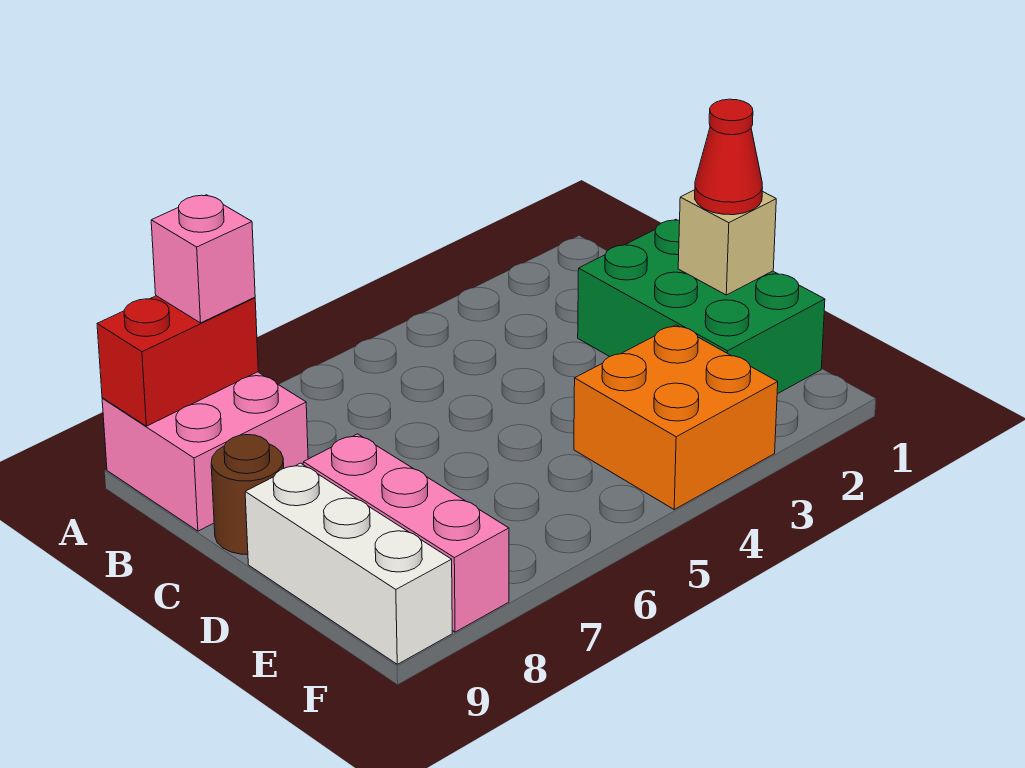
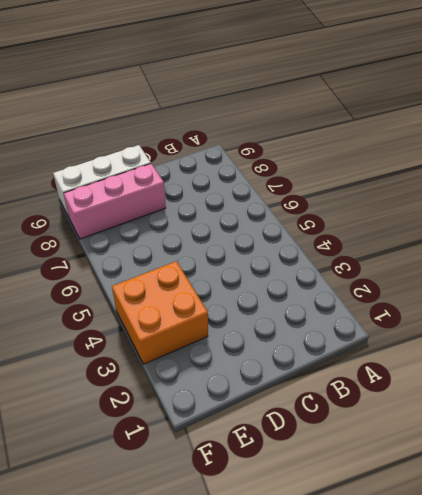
none -> pink brick A8:B9 level 1
none -> green brick C1:E2 level 1

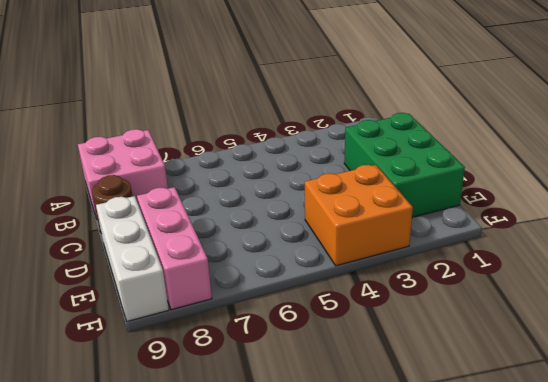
none -> red brick A8:A9 level 2
none -> tan brick D1 level 2

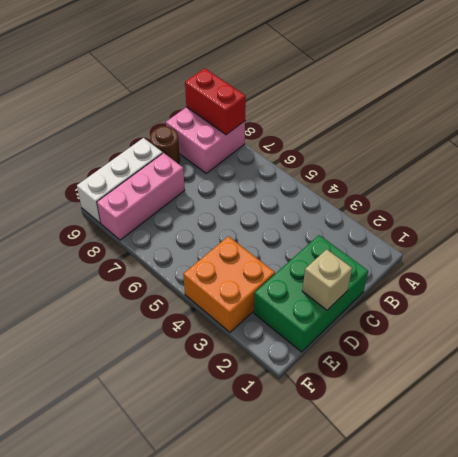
none -> pink brick A8 level 3
none -> red cone D1 level 3

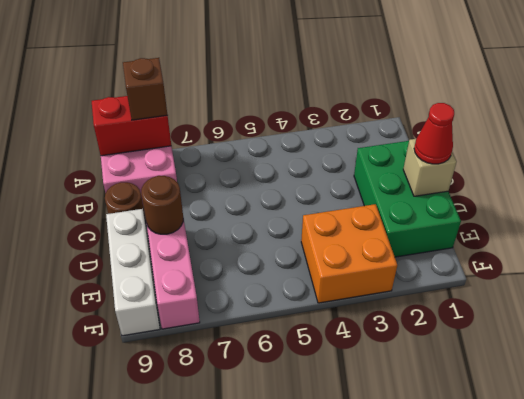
brown brick A8 level 3 -> pink brick A8 level 3
brown round brick D8 level 2 -> none

